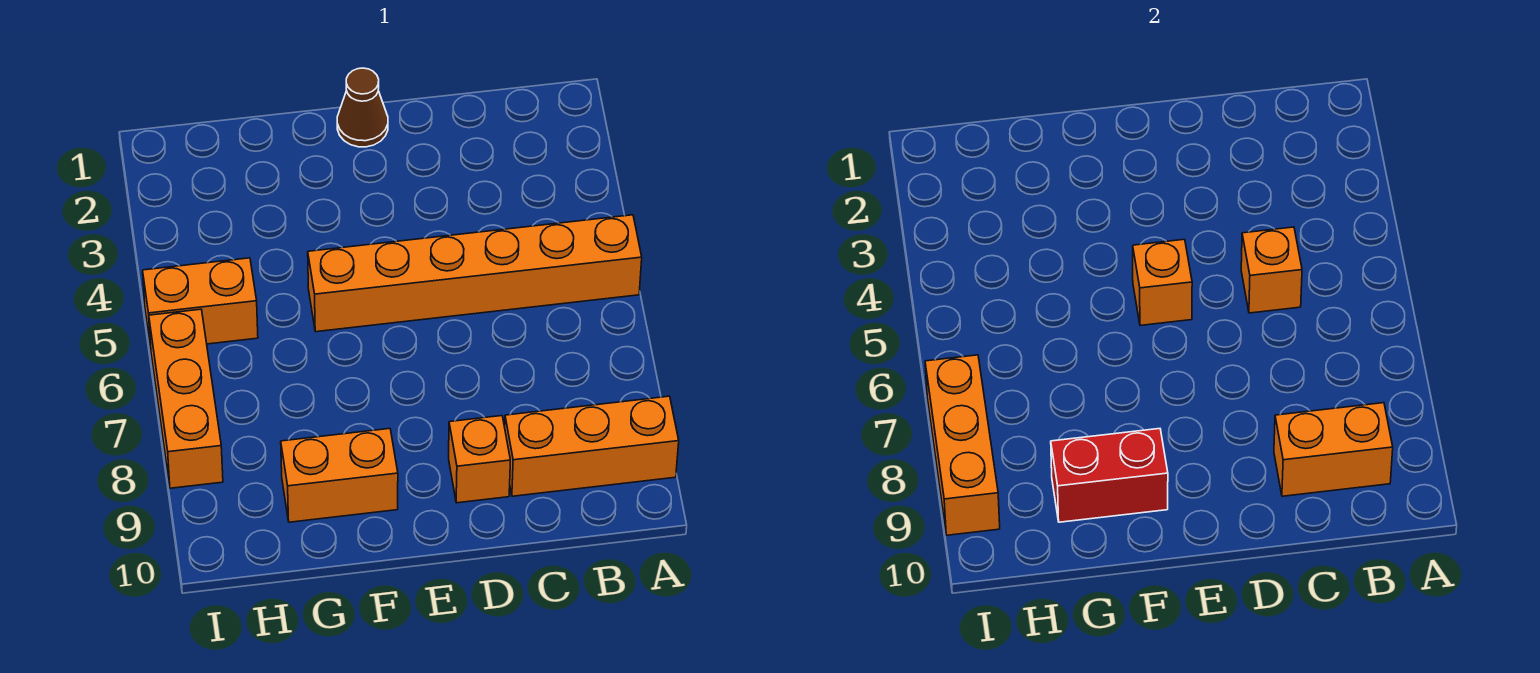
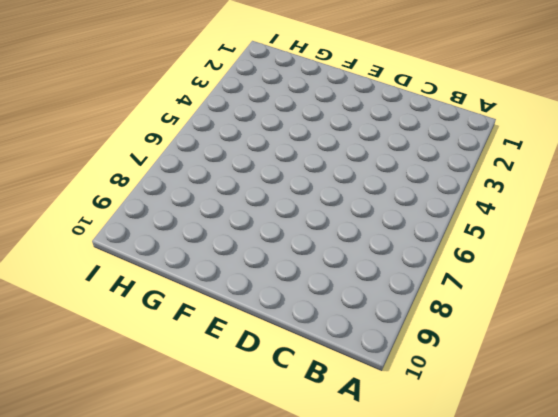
none -> orange brick A5:F5 level 1
none -> orange brick A9:C9 level 1
none -> orange brick D9 level 1

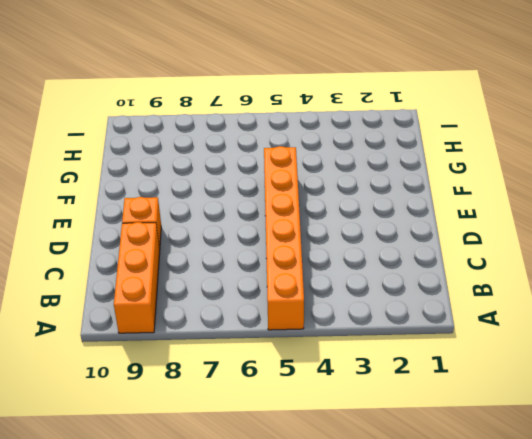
none -> brown cone E1 level 1
none -> orange brick F9:G9 level 1
none -> orange brick H5:I5 level 1

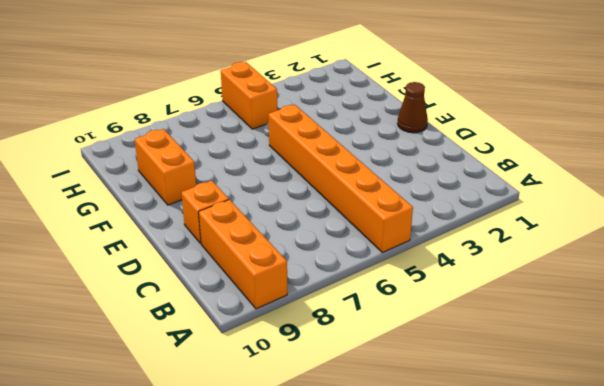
none -> orange brick I6:I8 level 1
none -> orange brick B9:C9 level 2
none -> orange brick C5 level 2

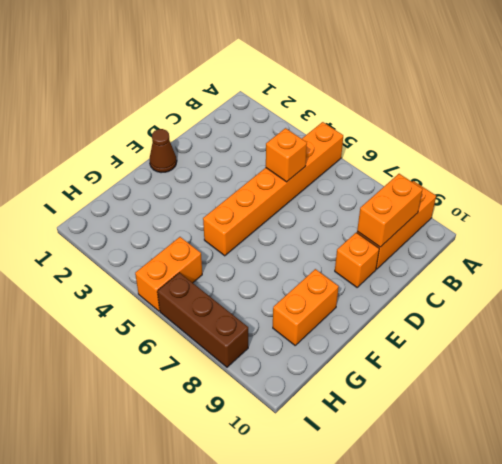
brown brick I6:I8 level 1 -> orange brick I6:I8 level 1
none -> orange brick E5 level 2
none -> red brick F9:G9 level 2
none -> orange brick I7:I9 level 2

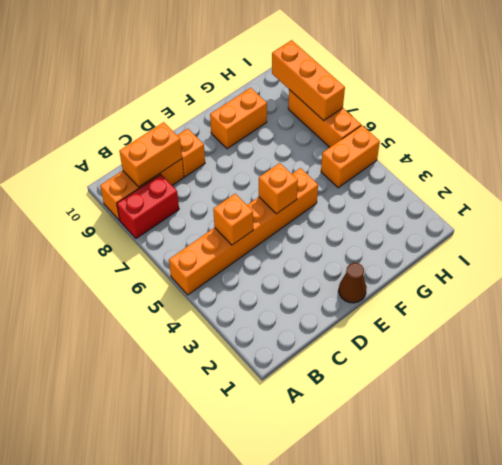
red brick A8:B8 level 1 -> red brick F9:G9 level 2

